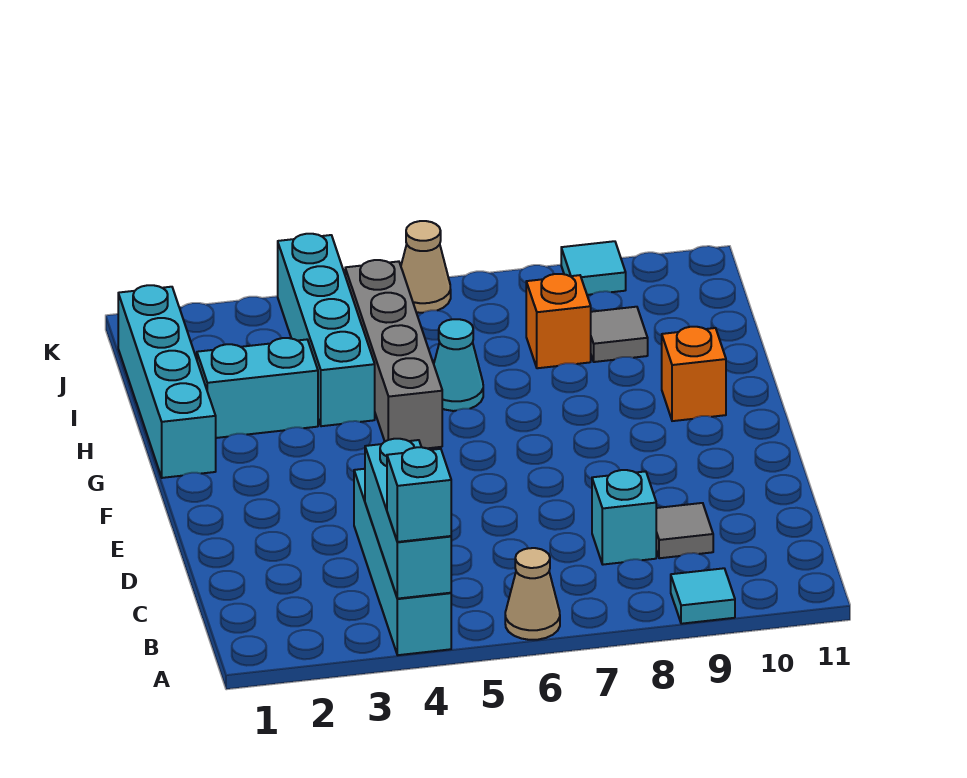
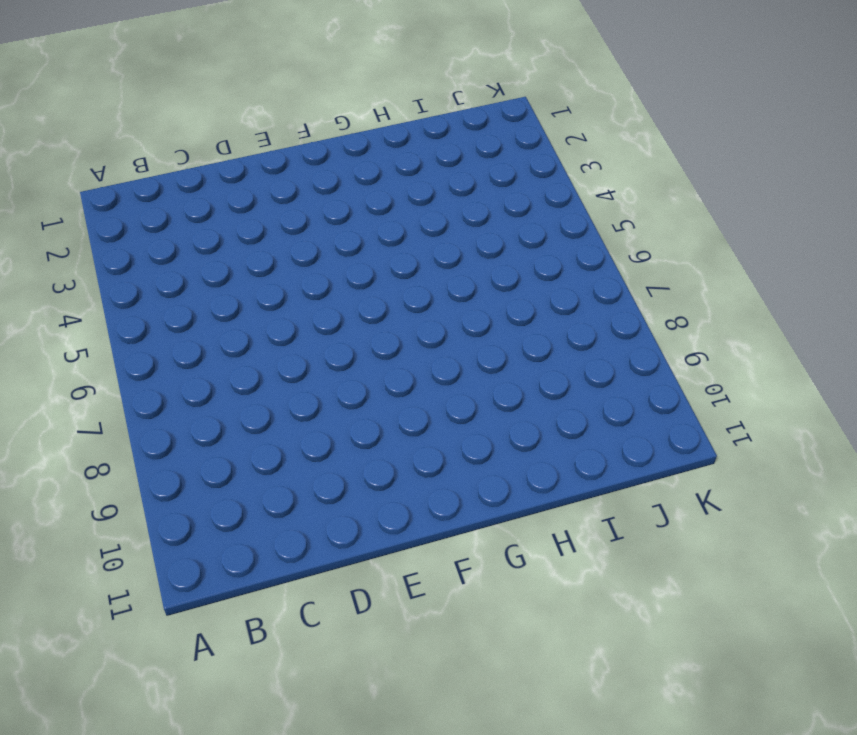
none -> cyan brick A4:D4 level 1
none -> tan cone A6 level 1
none -> cyan tile A9 level 1

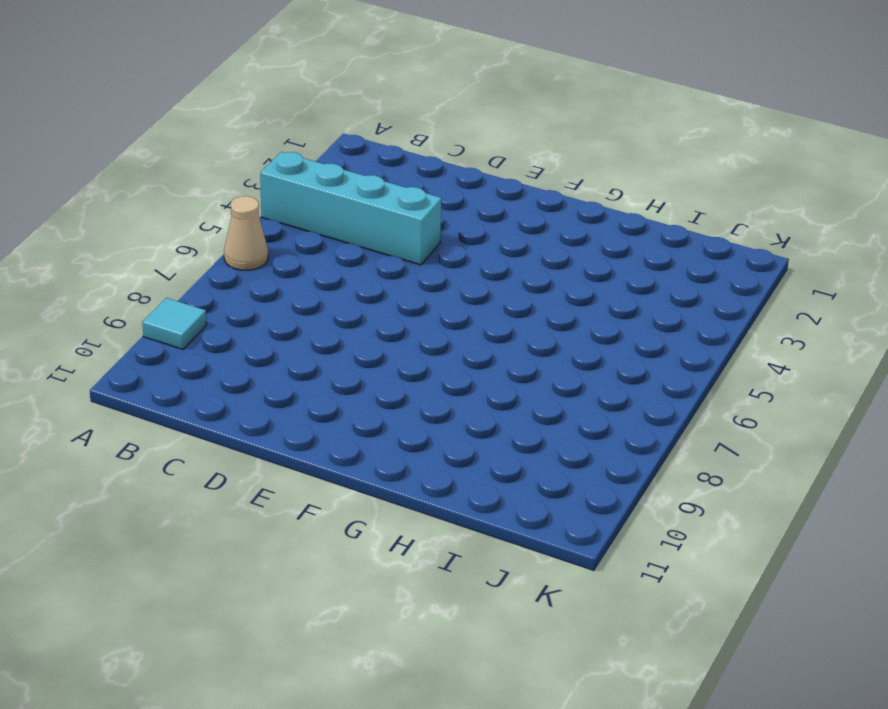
none -> cyan brick C8 level 1
none -> grey tile C9 level 1
none -> cyan brick G1:J1 level 1

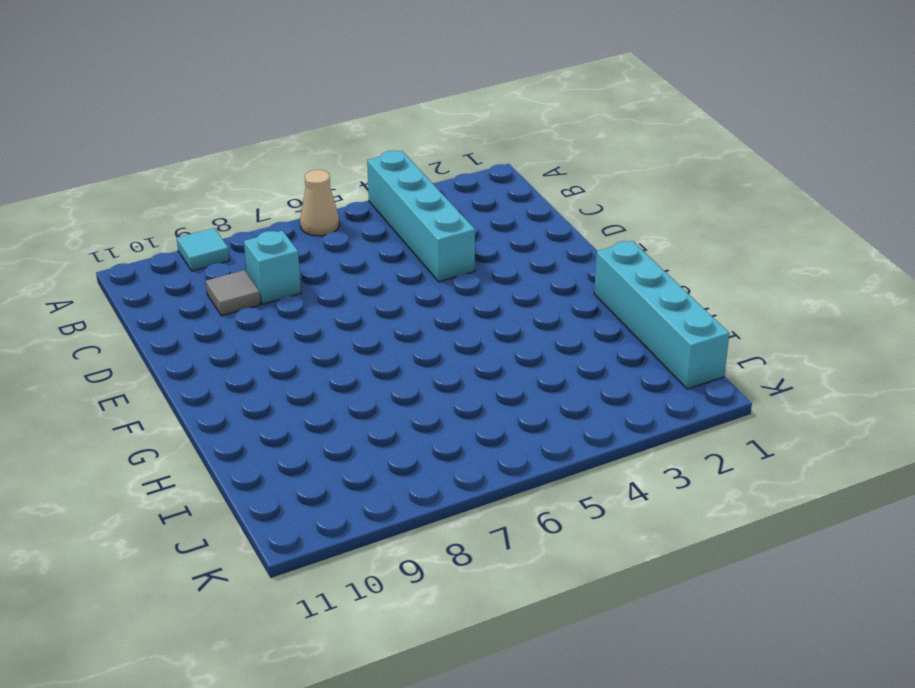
none -> grey brick G5:J5 level 1
none -> orange brick G10 level 1
none -> cyan brick H2:H3 level 1

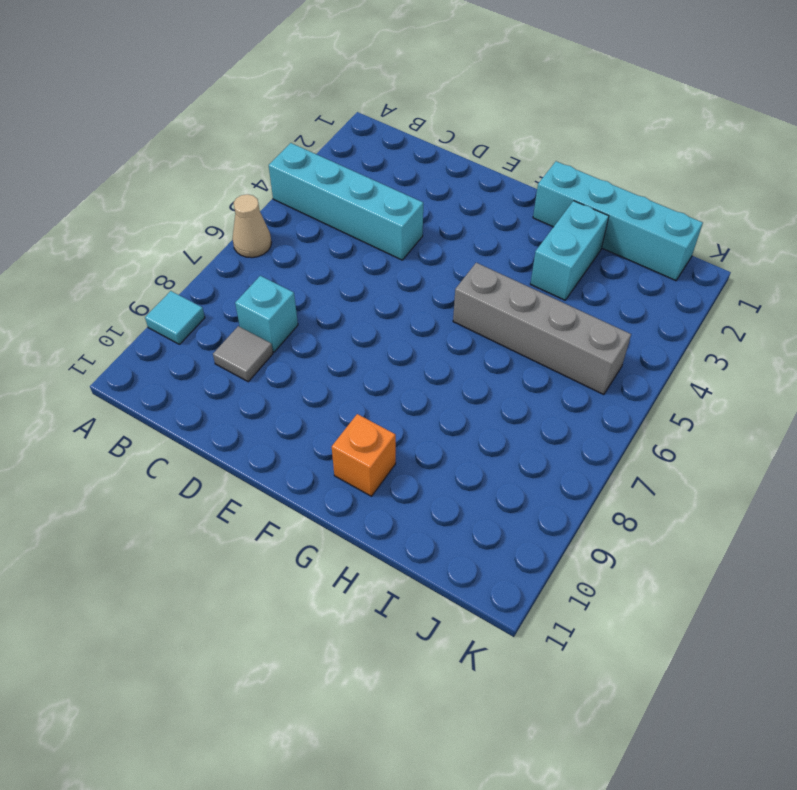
none -> cyan brick H4:K4 level 1
none -> cyan cone H6 level 1
none -> orange brick I8 level 1

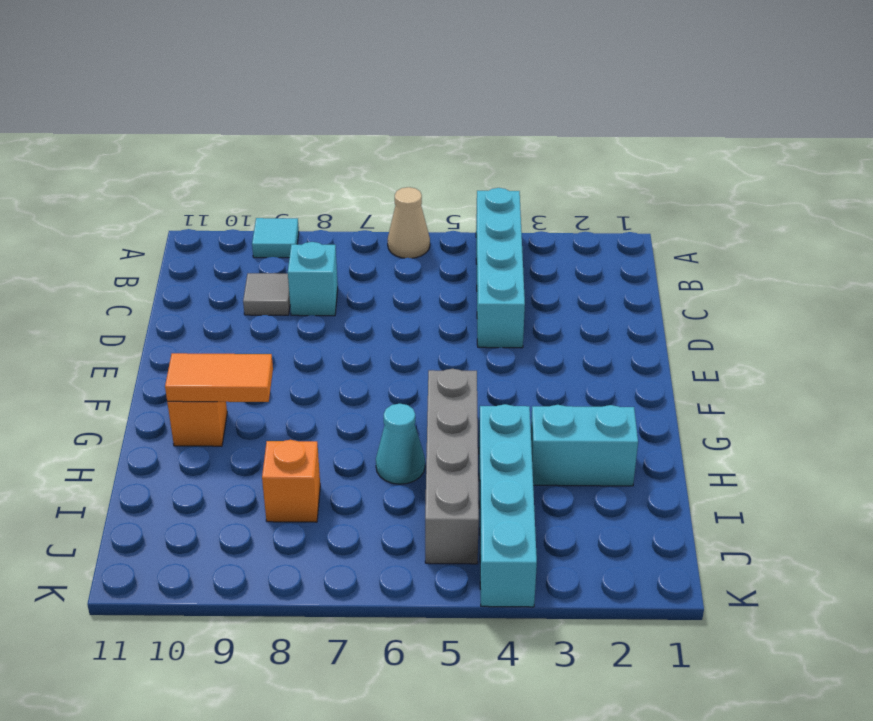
orange tile G9:G10 level 2 -> none
none -> cyan brick G1:J1 level 1
none -> grey tile I9 level 1
none -> tan cone K6 level 1

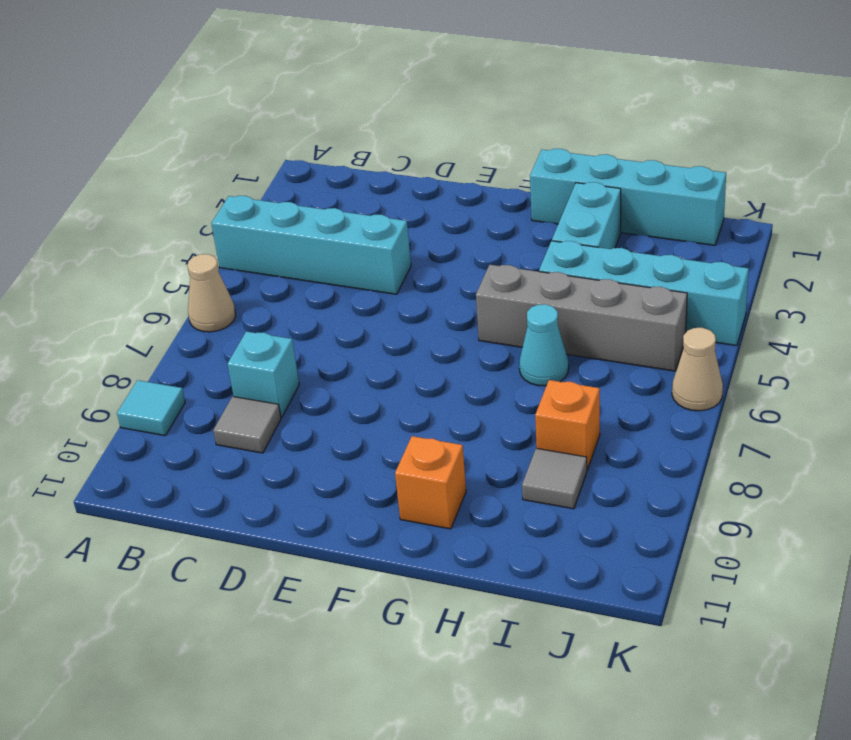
none -> cyan tile K9 level 1
none -> cyan brick A4:C4 level 2
none -> cyan brick A4 level 3

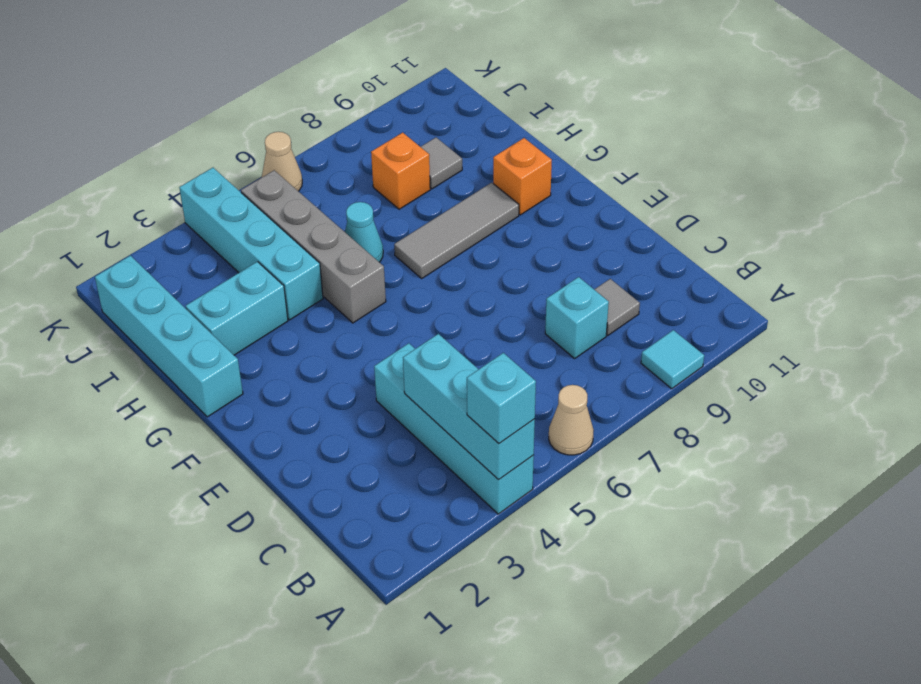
grey tile G7:G9 level 1 -> none
none -> cyan tile K9 level 1

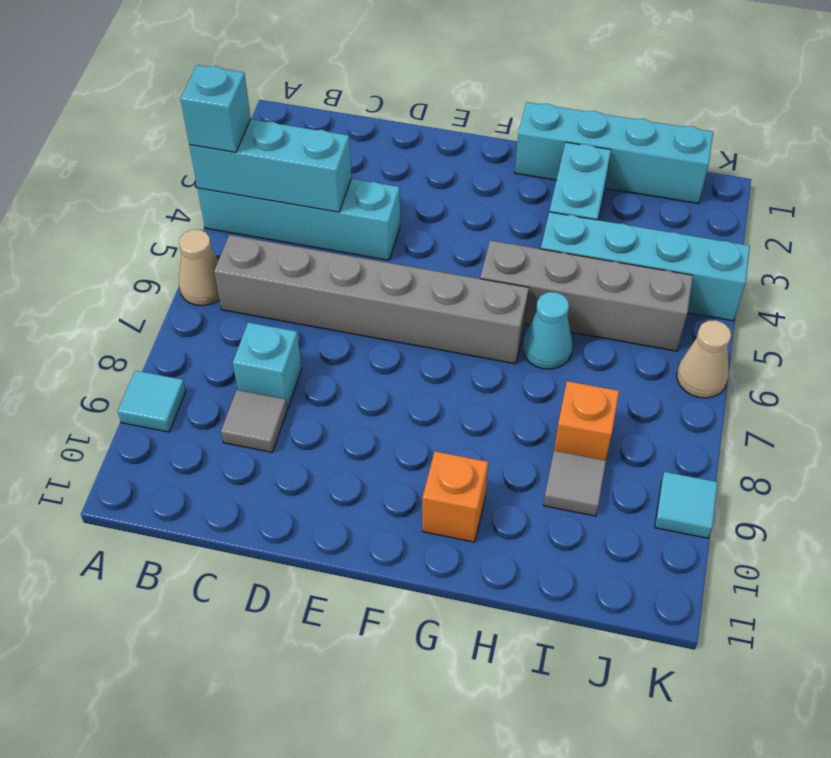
grey brick B6:G6 level 1 -> none

